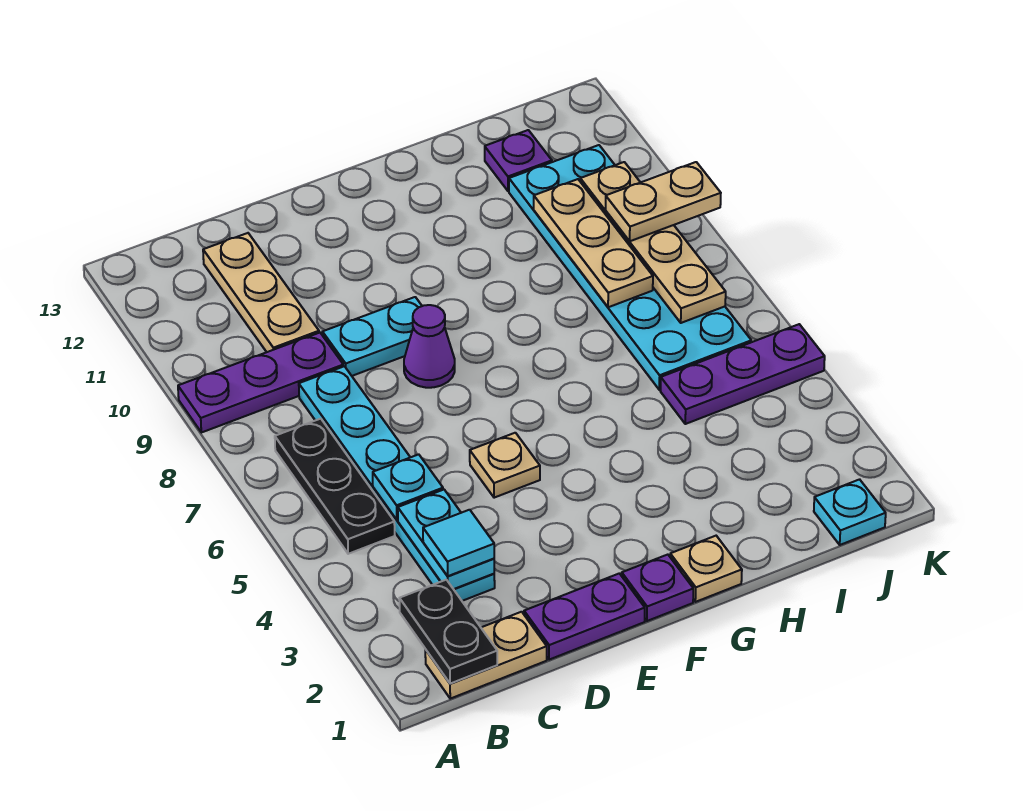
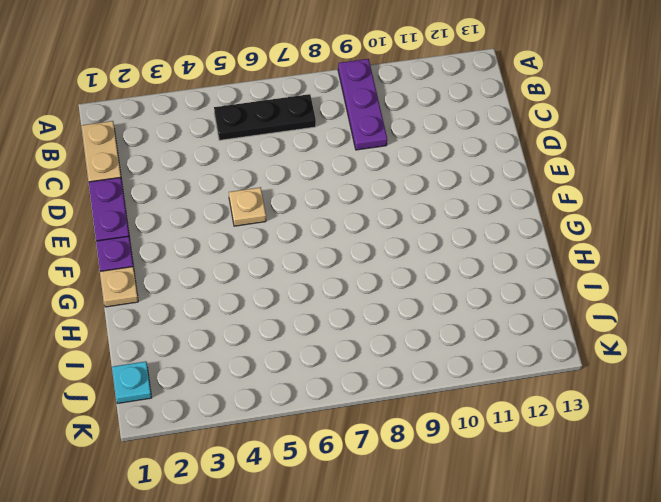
none -> cyan plate C3:C8 level 1
none -> tan plate C10:C12 level 1
none -> cyan plate D9:E9 level 1

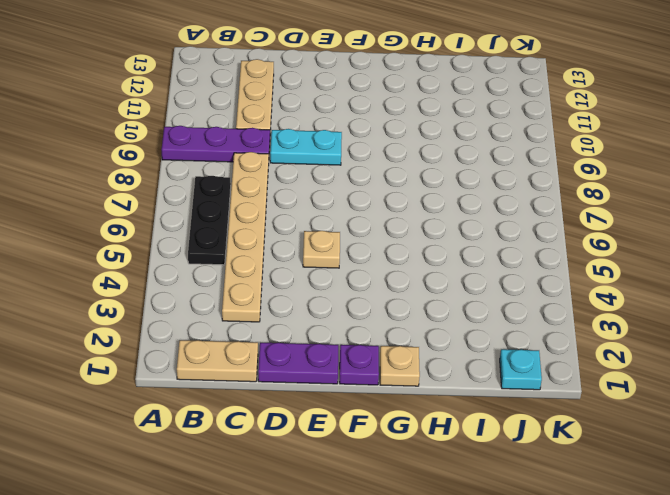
tan plate C3:C8 level 1 -> cyan plate C3:C8 level 1
none -> purple cone E8 level 1
none -> purple plate I5:K5 level 1
none -> cyan plate I6:J11 level 1

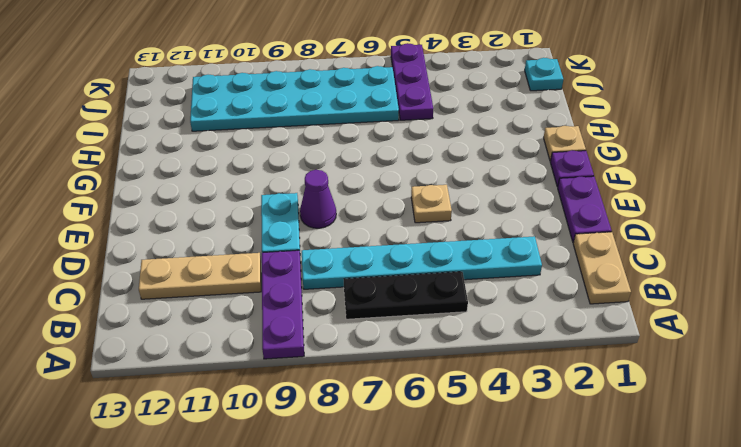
none -> purple plate I12 level 1
none -> black plate B1:B2 level 2
none -> cyan plate C3:C4 level 2

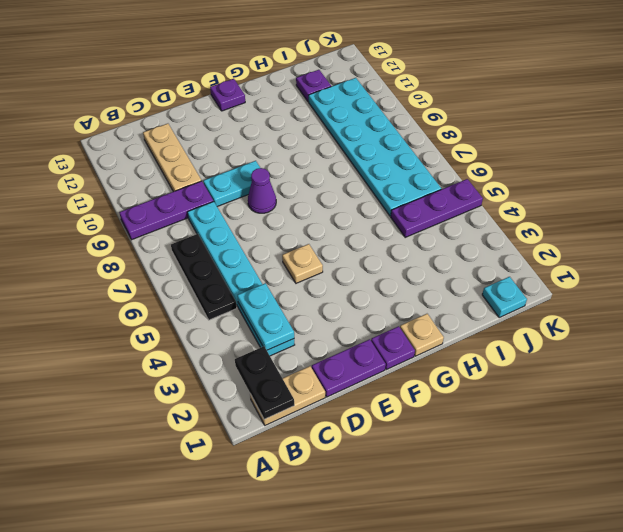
purple plate F13 level 1 -> none
none -> cyan plate C5 level 2
none -> tan plate I8:I10 level 2
none -> tan plate J7:J10 level 2

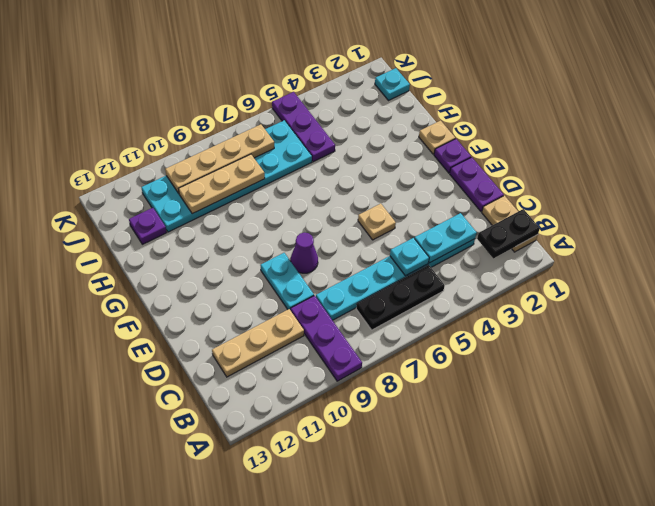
none -> cyan tile C3 level 3
none -> tan plate J9:K9 level 3

